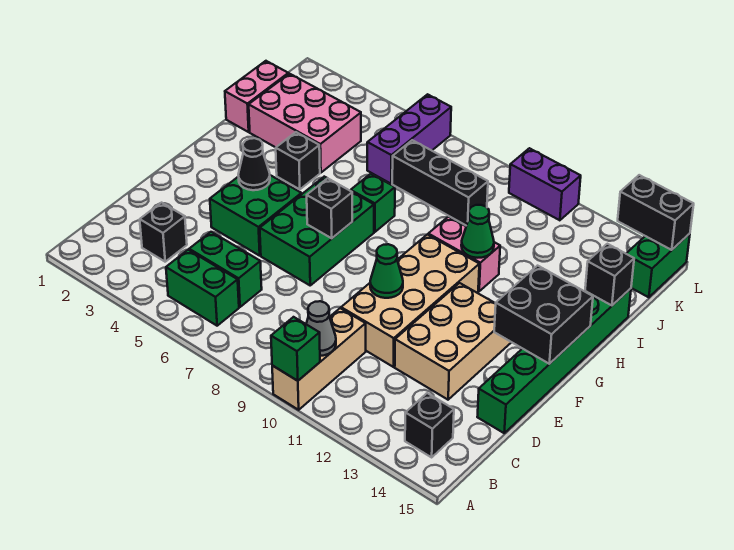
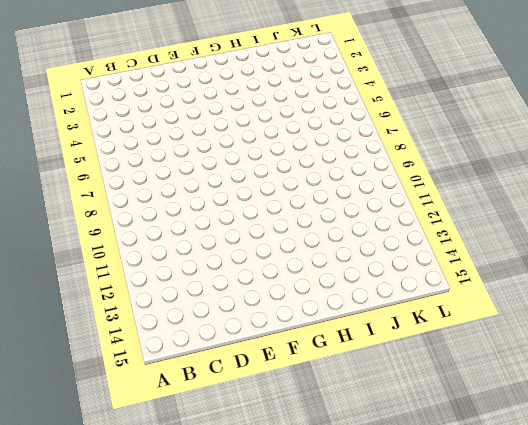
none -> tan brick A10:C10 level 1
none -> green brick B5:B6 level 1
none -> black brick B14 level 1

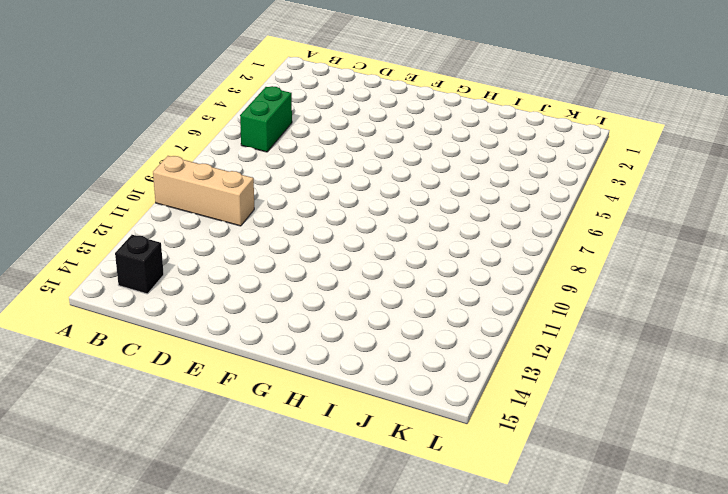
none -> black brick C3 level 1
none -> green brick C5:C6 level 1
none -> tan brick D10:G11 level 1

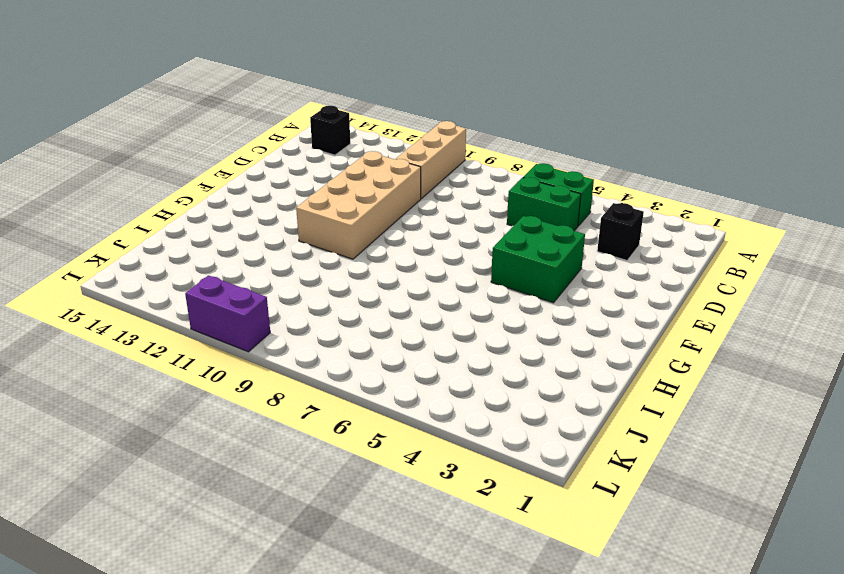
none -> tan brick D12:F13 level 1
none -> green brick D15:I15 level 1
none -> green brick E6:G7 level 1

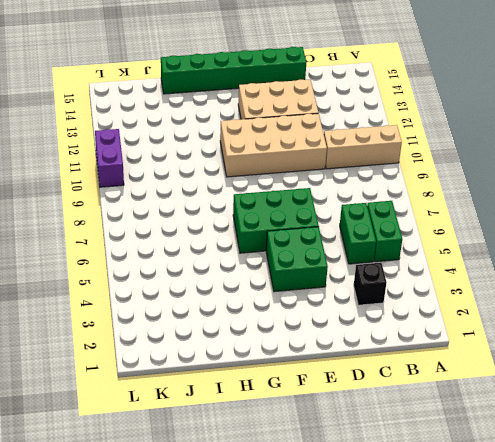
none -> black brick B14 level 1
none -> black brick H4 level 1
none -> green brick H7 level 1

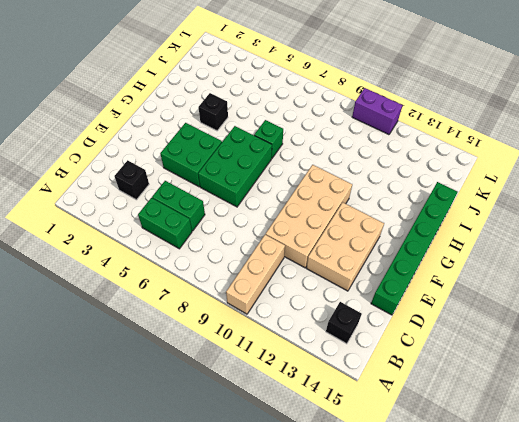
none -> pink brick H10:H11 level 1
none -> pink brick I1:J1 level 1
none -> pink brick I2:J4 level 1

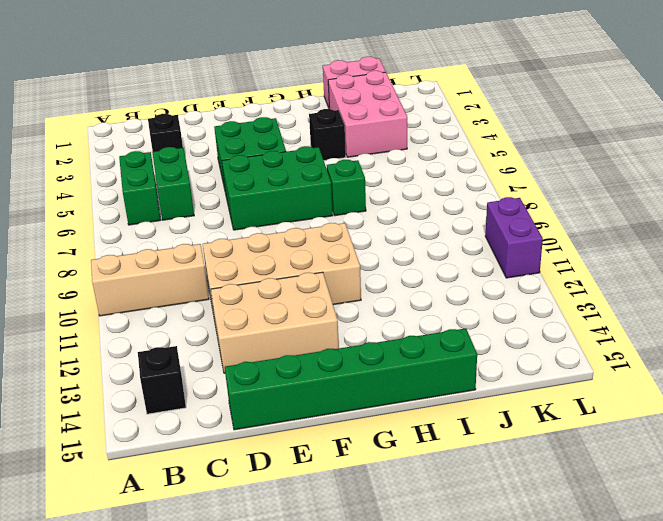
none -> pink brick H10:H11 level 1
none -> purple brick J6:L6 level 1
none -> black brick J7:J9 level 1

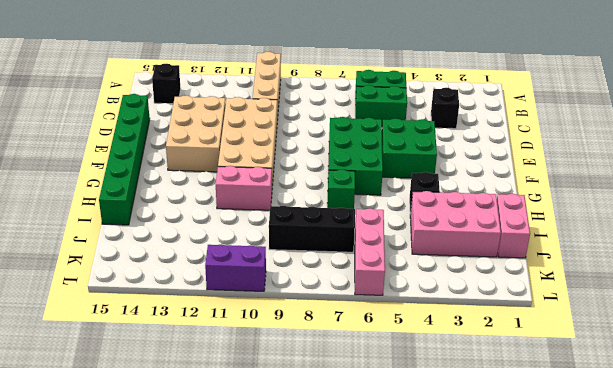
pink brick J6:L6 level 1 -> purple brick J6:L6 level 1
none -> green brick K15:L15 level 1
none -> green brick A10 level 2
none -> grey cone B10 level 2

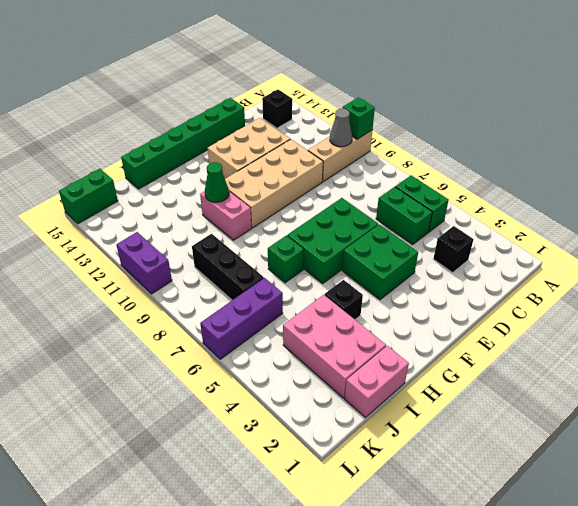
none -> green cone E10 level 2
none -> black cone F4 level 2
none -> black brick F7 level 2

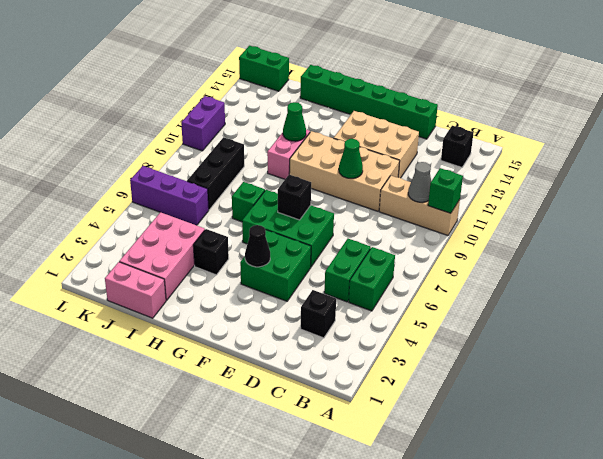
none -> black brick F14:G15 level 2
none -> black brick I15 level 2
none -> black brick L14:L15 level 2

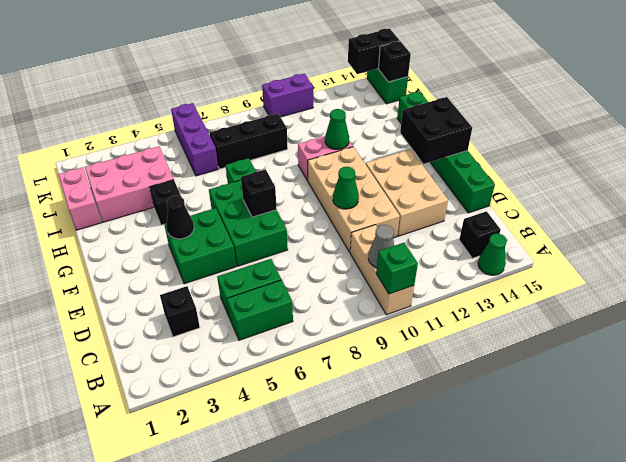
green cone A14 level 1 -> none
black brick K15 level 2 -> black brick I15 level 2

